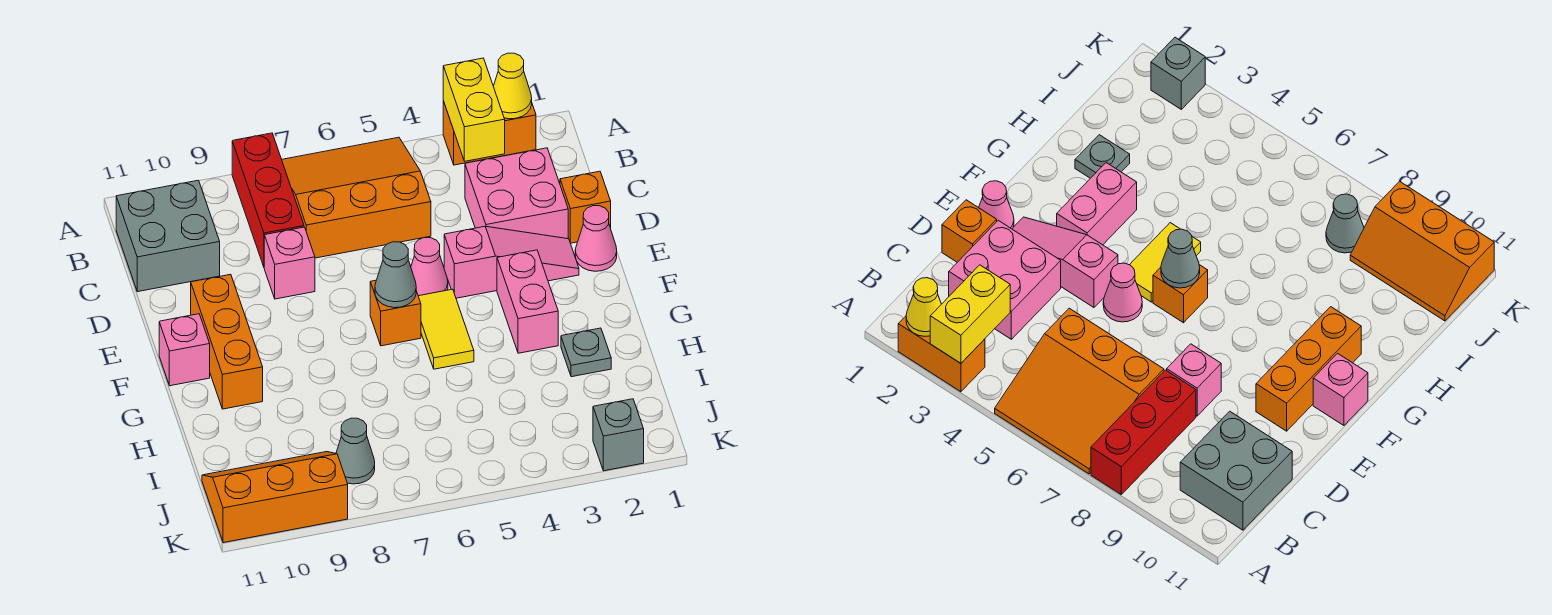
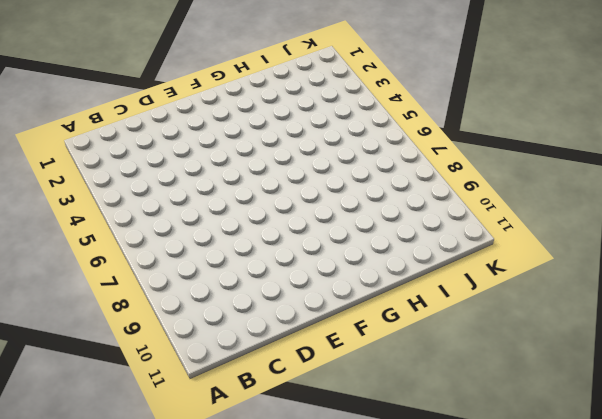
none -> orange brick A2:A3 level 1
none -> orange slope A5:C7 level 1 top C
none -> red brick A8:C8 level 1

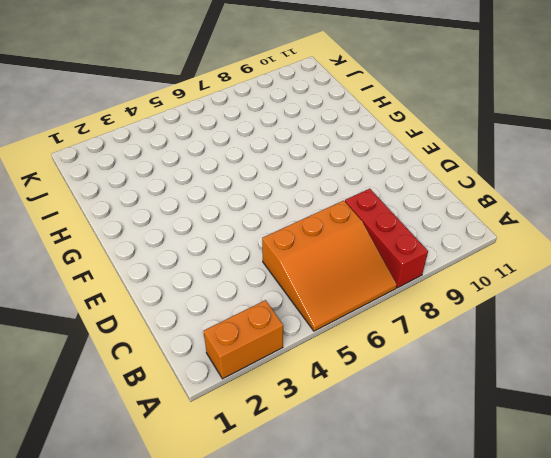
none -> grey brick B10:C11 level 1
none -> pink brick C2:D3 level 1
none -> orange brick D1 level 1

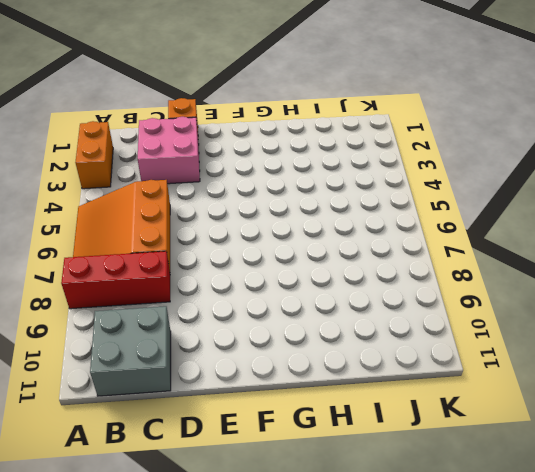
none -> pink brick D8 level 1
none -> pink cone E1 level 1
none -> pink slope E2:E4 level 1 top 4

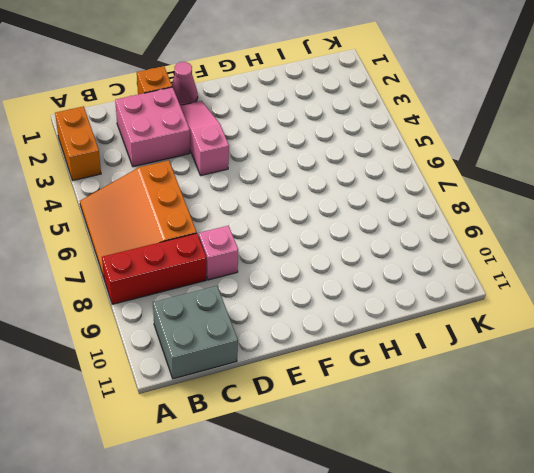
none -> pink cone E5 level 1
none -> orange brick E10:G10 level 1
none -> pink brick F3:G3 level 1

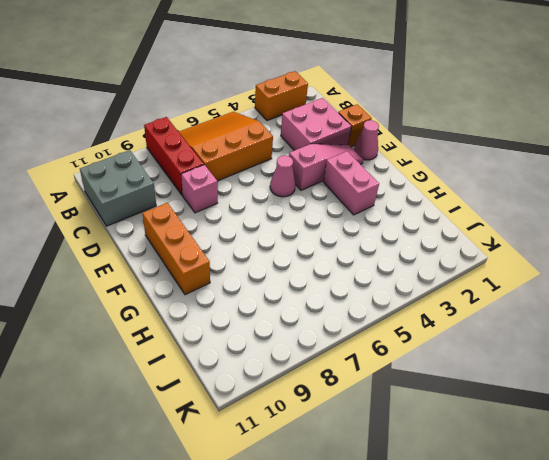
none -> yellow tile F5:G5 level 1
none -> orange brick F6 level 1
none -> pink brick F11 level 1

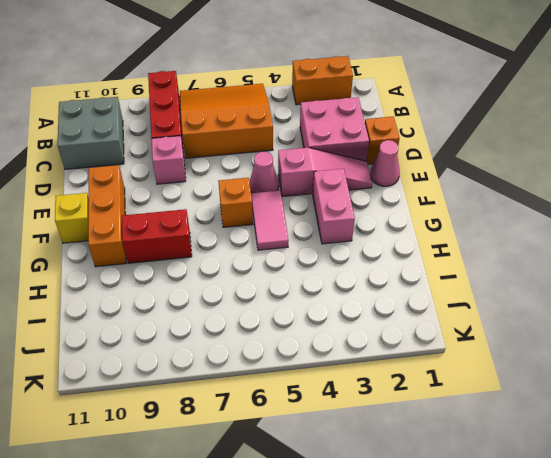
pink tile F5:G5 level 1 -> yellow tile F5:G5 level 1
yellow brick F11 level 1 -> pink brick F11 level 1
red brick G8:G9 level 1 -> none
none -> grey plate H2 level 1
none -> grey cone J8 level 1
none -> orange slope J9:K11 level 1 top K

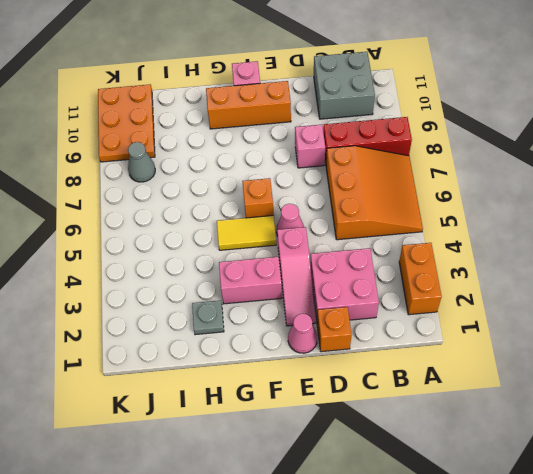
orange plate J9:K11 level 1 -> orange slope J9:K11 level 1 top K
none -> grey brick K2 level 1
none -> yellow cone A2 level 2
none -> yellow brick A3:B3 level 2

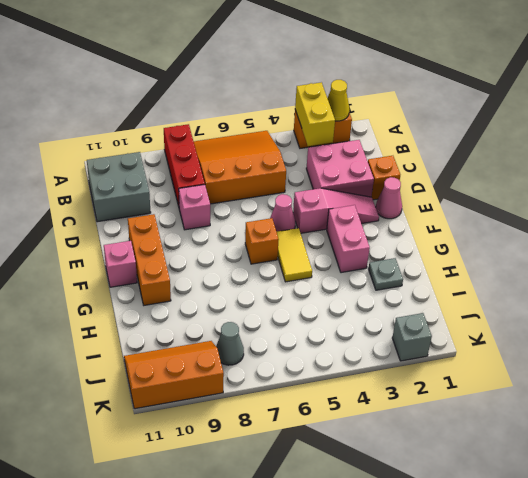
none -> grey cone F6 level 2

